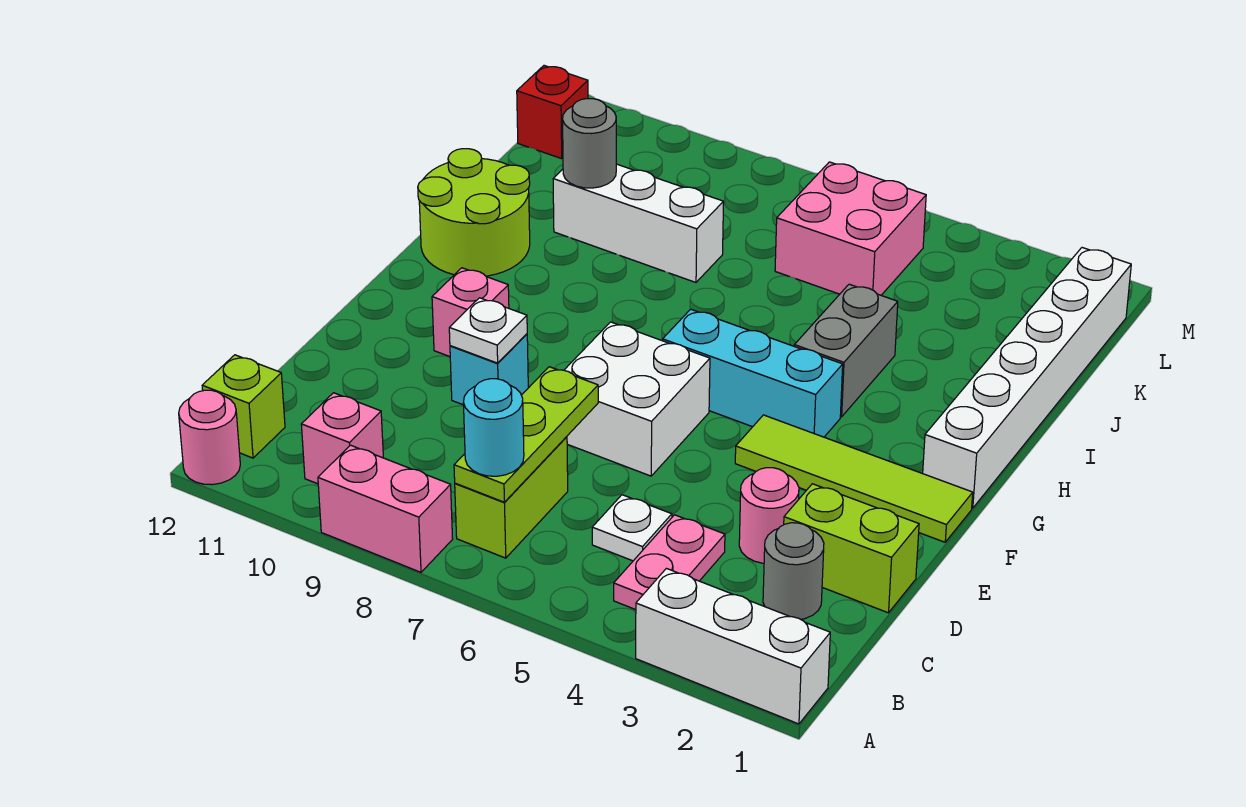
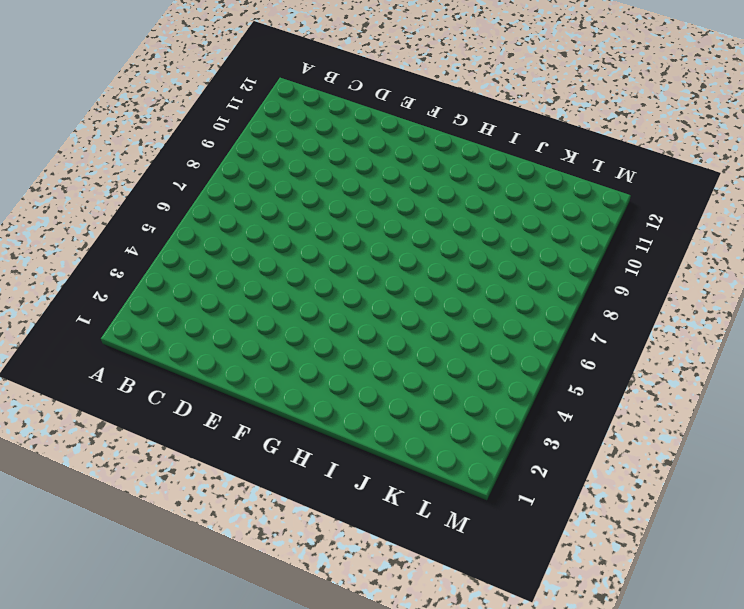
none -> white brick A1:A3 level 1
none -> pink brick A8:A9 level 1
none -> pink round brick A12 level 1

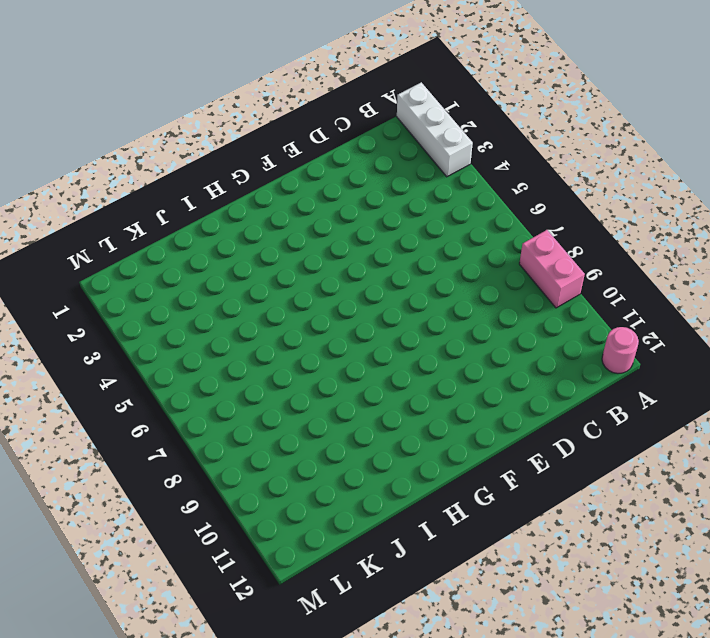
none -> pink plate B4:C4 level 1
none -> lime brick B7:C7 level 1
none -> pink brick B10 level 1

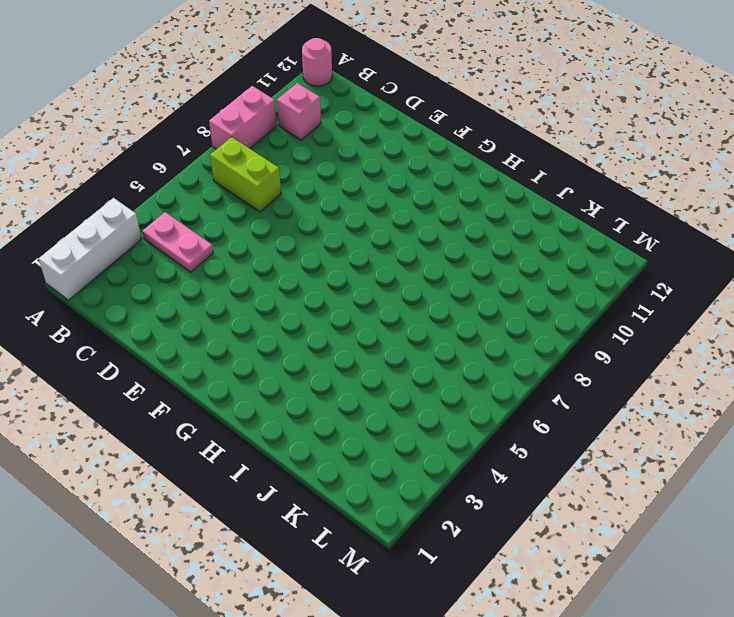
none -> lime brick B12 level 1
none -> grey round brick C2 level 1
none -> white plate C5 level 1

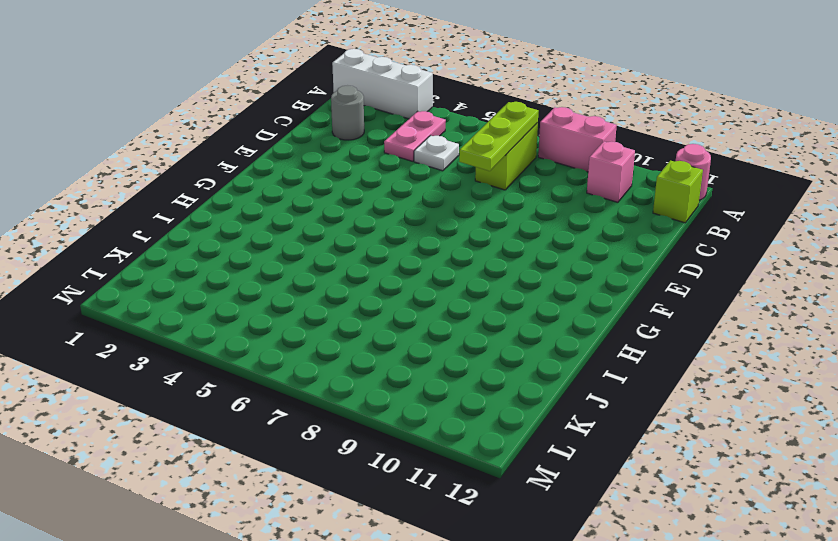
none -> lime brick D1:D2 level 1
none -> pink round brick D3 level 1
none -> white brick E6:F7 level 1

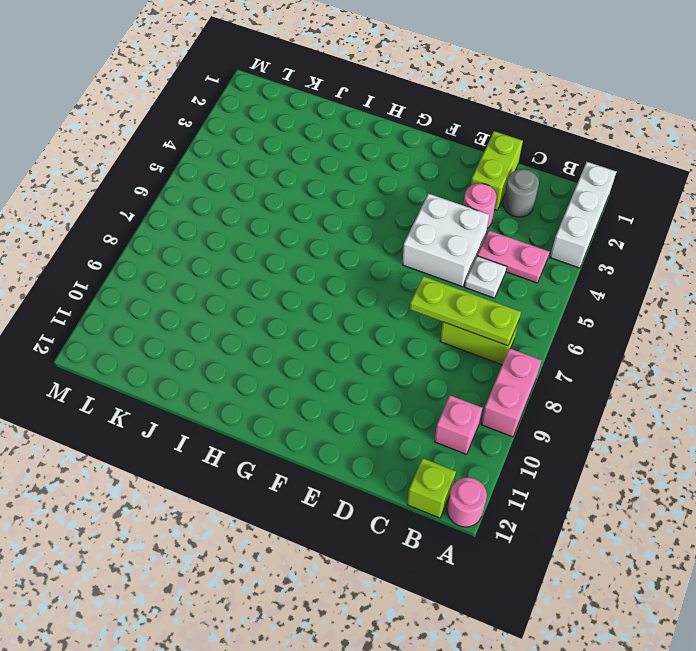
white brick D4:E5 level 1 -> white brick E6:F7 level 1
none -> cyan brick E9 level 1
none -> lime tile F1:F4 level 1
none -> pink brick F10 level 1

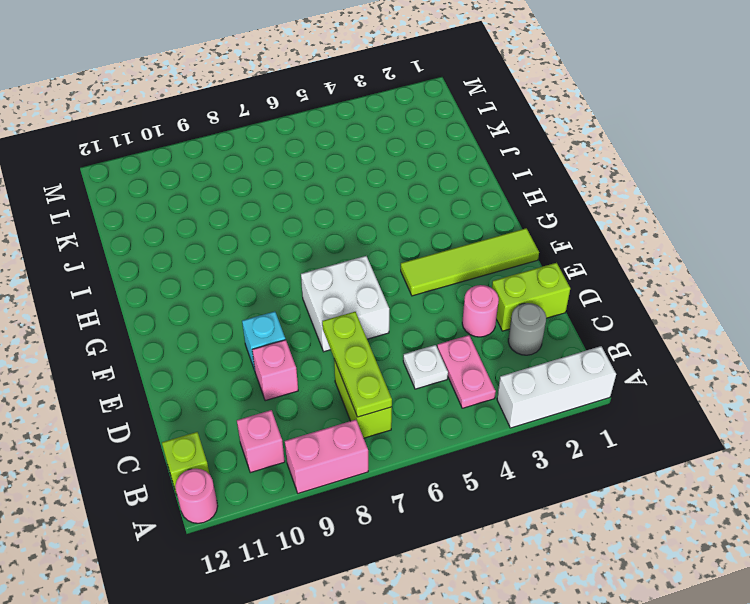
pink brick D9 level 1 -> pink brick F10 level 1
none -> white brick G1:L1 level 1
none -> cyan brick G4:G6 level 1
none -> grey brick H4:I4 level 1

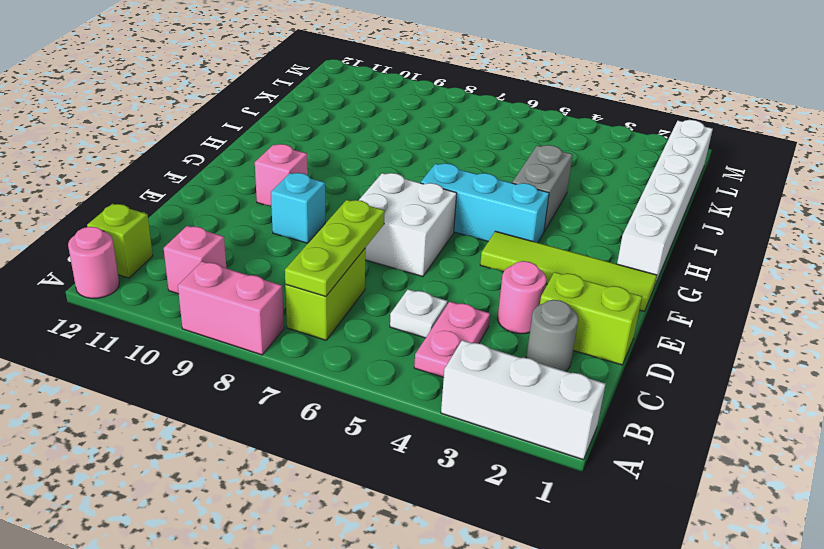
none -> lime round brick H11:I12 level 1
none -> white brick J8:J10 level 1
none -> pink brick K5:L6 level 1

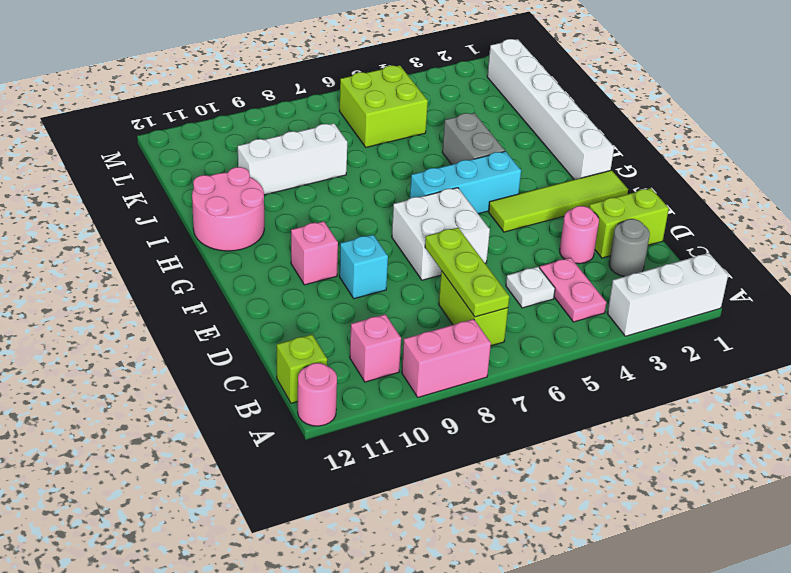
pink round brick H11:I12 level 1 -> lime round brick H11:I12 level 1
lime brick K5:L6 level 1 -> pink brick K5:L6 level 1
none -> red brick L12 level 1
none -> white plate E9 level 2
none -> grey round brick J10 level 2

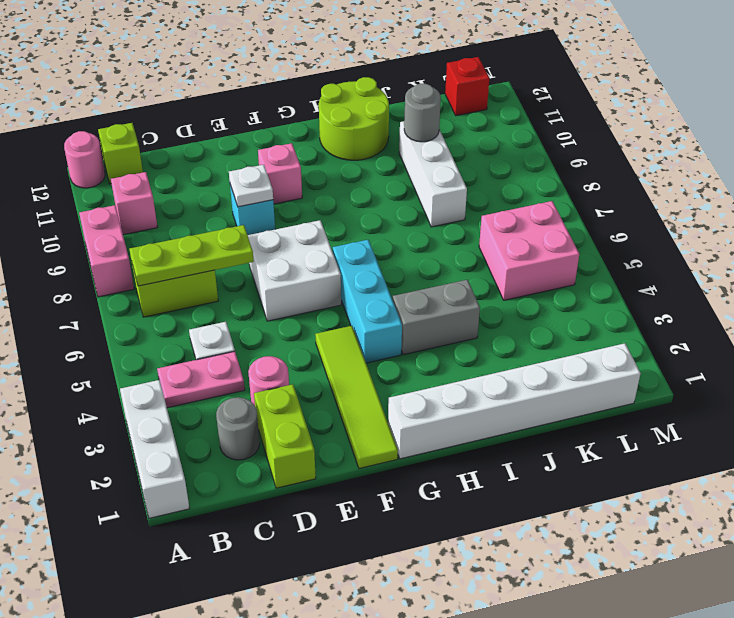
none -> cyan round brick B7 level 3

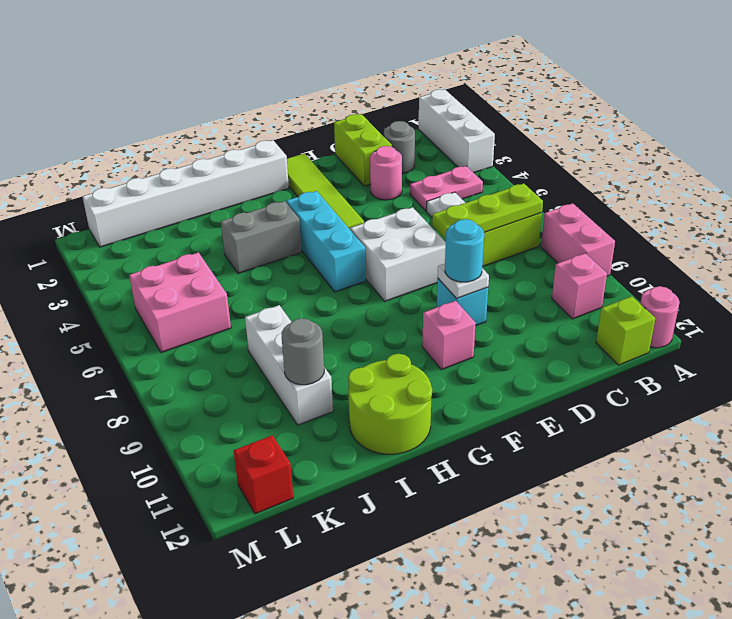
cyan round brick E9 level 3 -> cyan round brick B7 level 3

